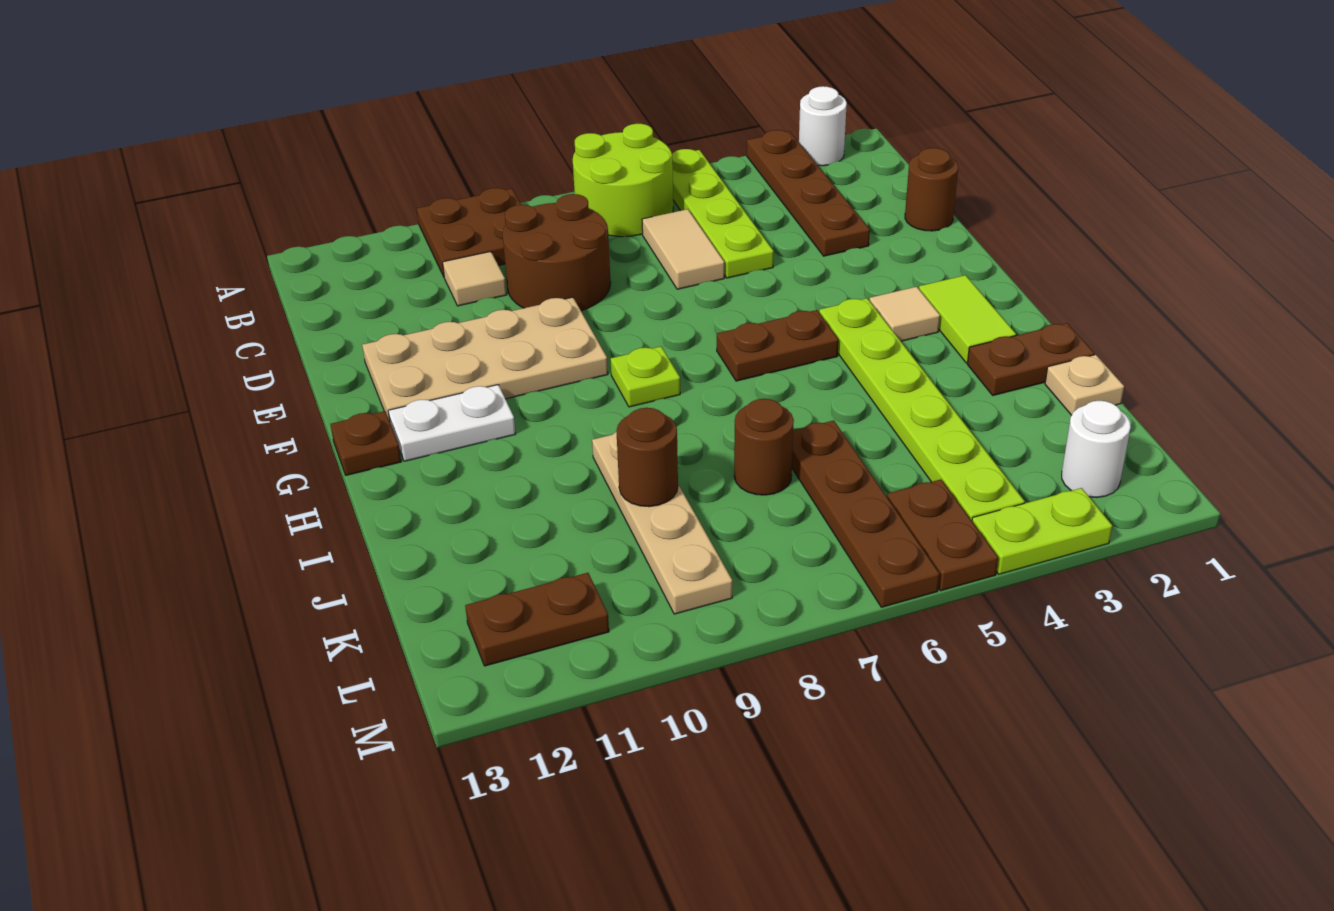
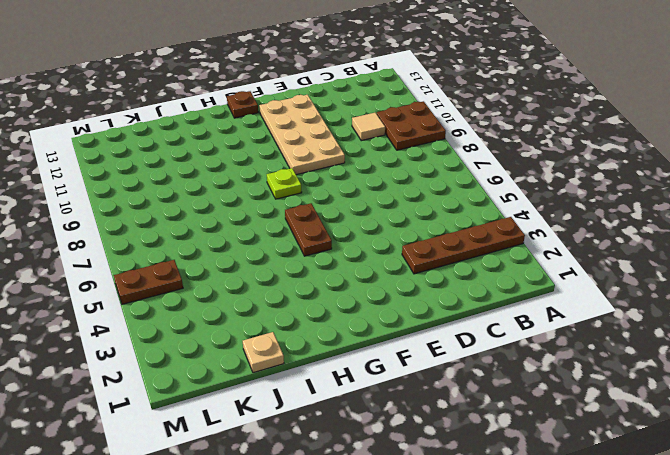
none -> white round brick A2 level 1
none -> lime plate A5:D5 level 1
none -> lime round brick A6:B7 level 1

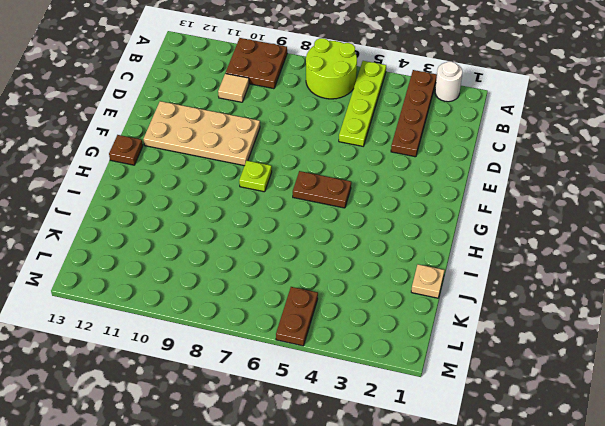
none -> tan tile C6:D6 level 1
none -> brown round brick C8:D9 level 1
none -> brown round brick D1 level 1

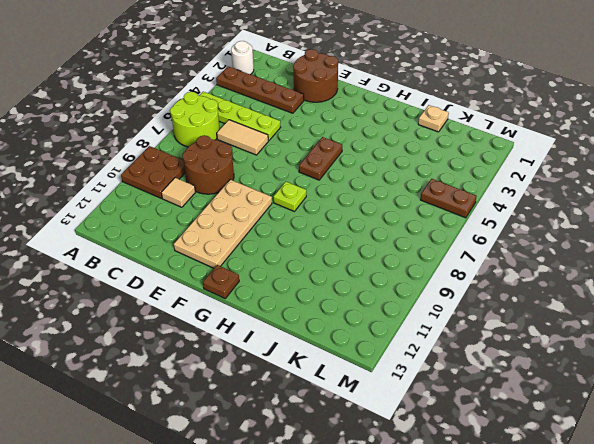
brown round brick D1:E2 level 1 -> brown round brick D1 level 1
none -> lime tile G2:H2 level 1
none -> tan tile G3 level 1
none -> lime plate G4:L4 level 1

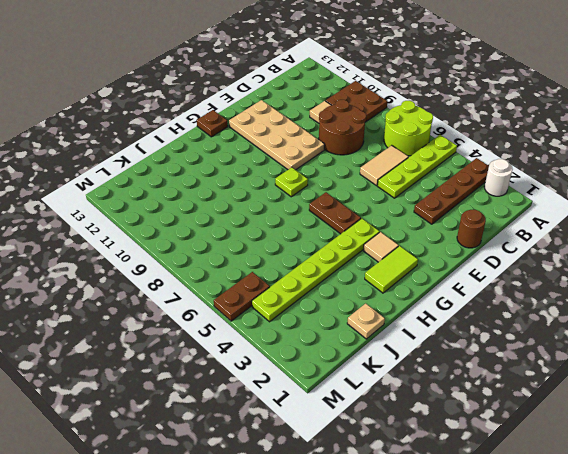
none -> white plate G11:G12 level 1
none -> brown plate I1:I2 level 1
none -> tan plate I9:L9 level 1

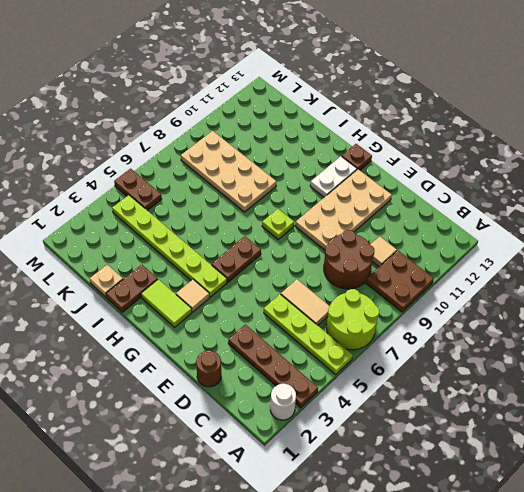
tan plate I8:L9 level 1 -> tan plate I9:L9 level 1
none -> brown plate J6:M6 level 1
none -> brown round brick J7 level 1
none -> white round brick L2 level 1

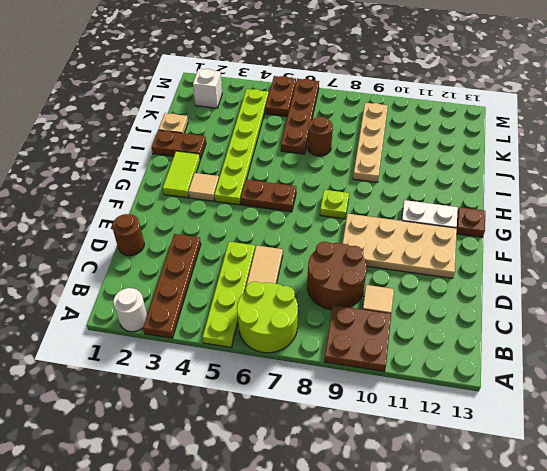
white brick L2 level 1 -> white round brick L2 level 1
none -> brown plate L11:L12 level 1
none -> lime plate M3:M4 level 1
none -> brown round brick J9 level 2

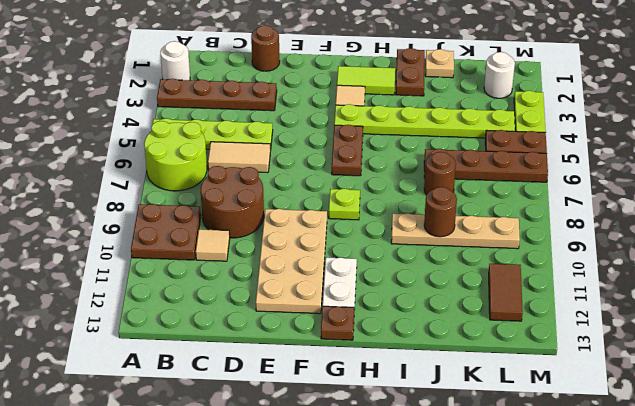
brown tile L11:L12 level 1 -> brown plate L11:L12 level 1

